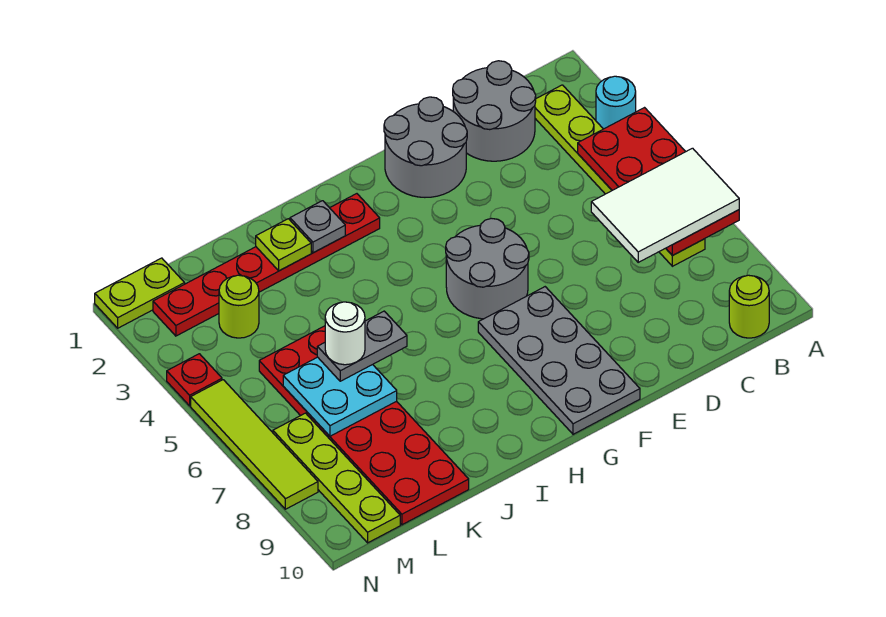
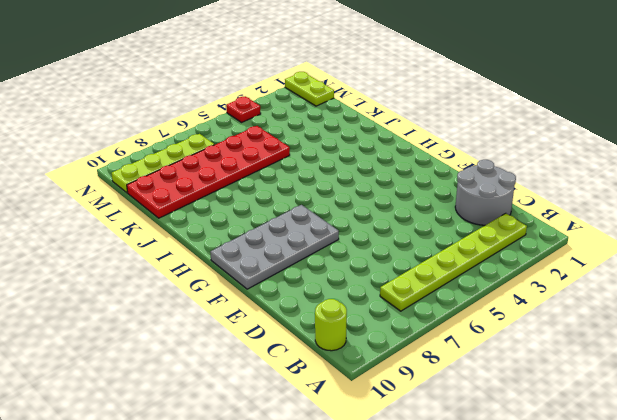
none -> cyan round brick A3 level 1
none -> grey round brick E1:F2 level 1
none -> grey round brick F5:G6 level 1

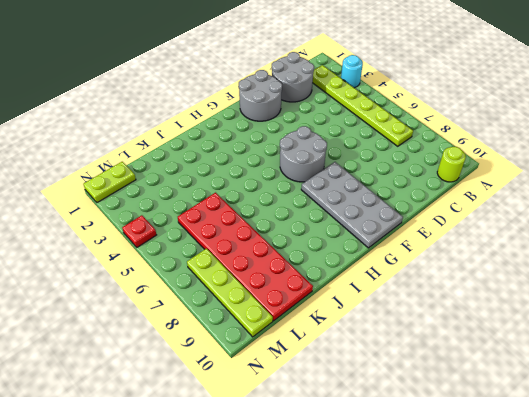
none -> red plate H2:M2 level 1
none -> lime round brick L3 level 1
none -> lime tile N5:N8 level 1

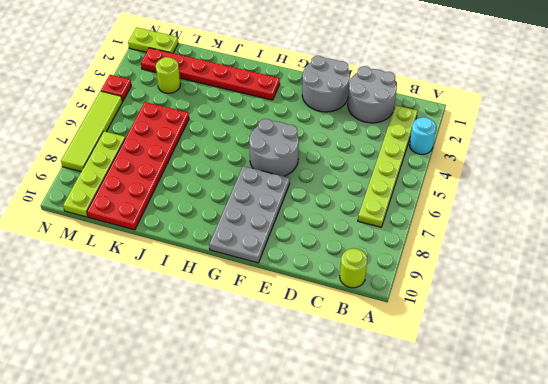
none -> red plate A4:B7 level 2
none -> grey plate I2 level 2
none -> lime plate J2 level 2

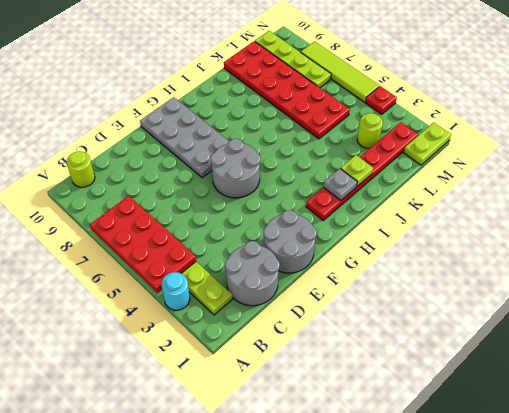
none -> cyan plate K6:L7 level 2
none -> white tile A6:C7 level 3
none -> grey plate J6:K6 level 3

